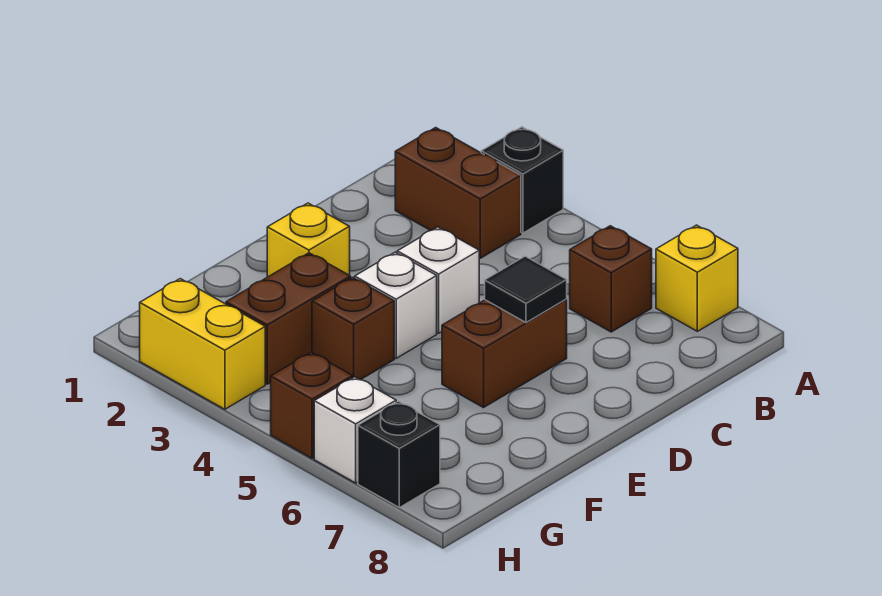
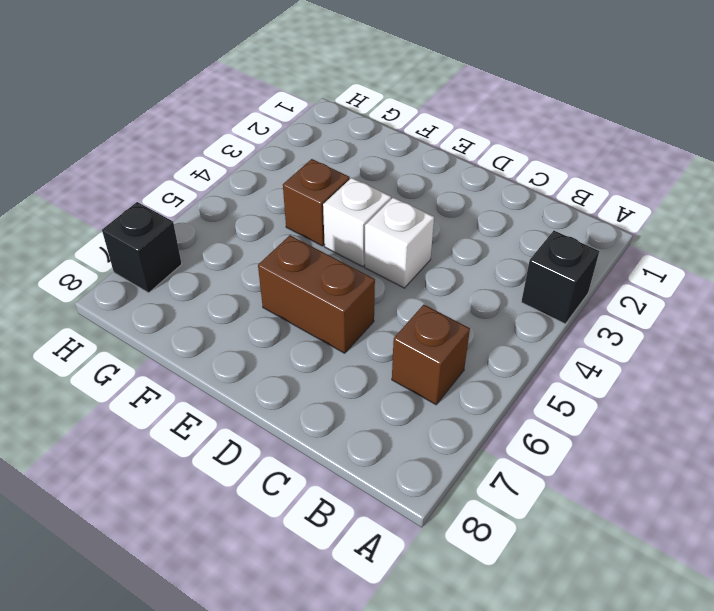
none -> yellow brick A7 level 1
none -> brown brick B2:B3 level 1
none -> yellow brick E2 level 1

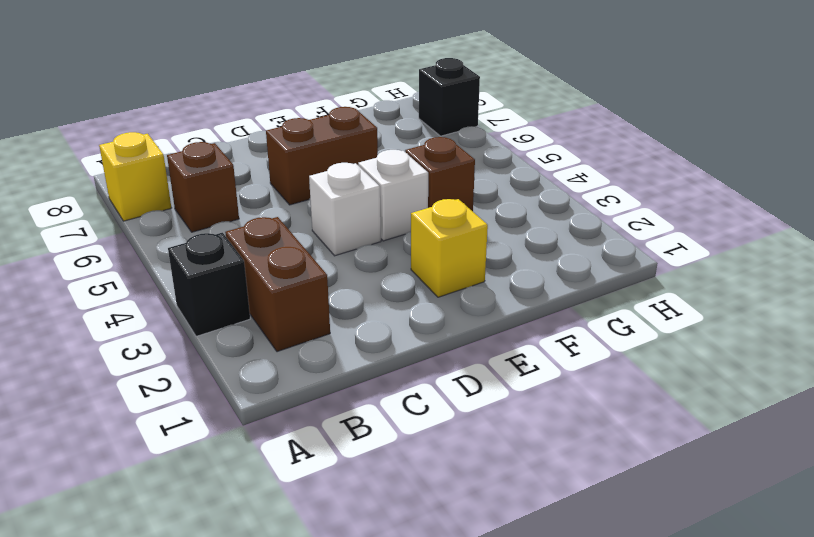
none -> brown brick F3:G3 level 1
none -> yellow brick H2:H3 level 1
none -> brown brick H5 level 1

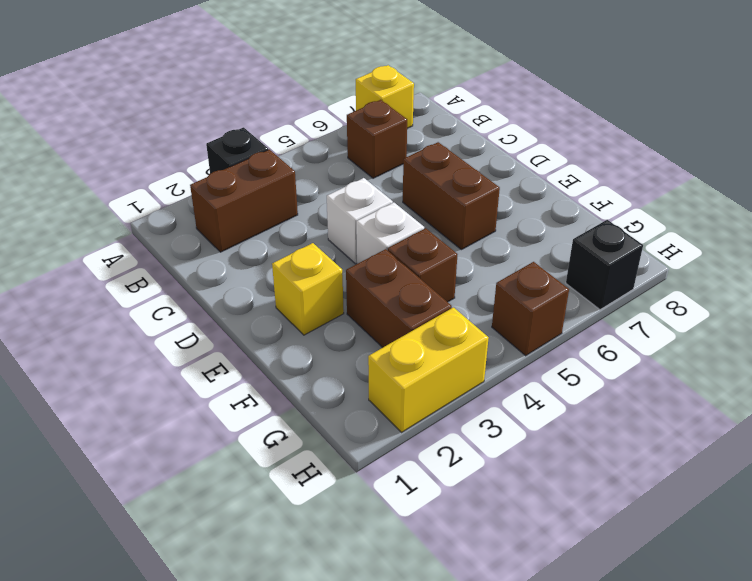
none -> white brick H6 level 1
none -> black tile D6 level 2

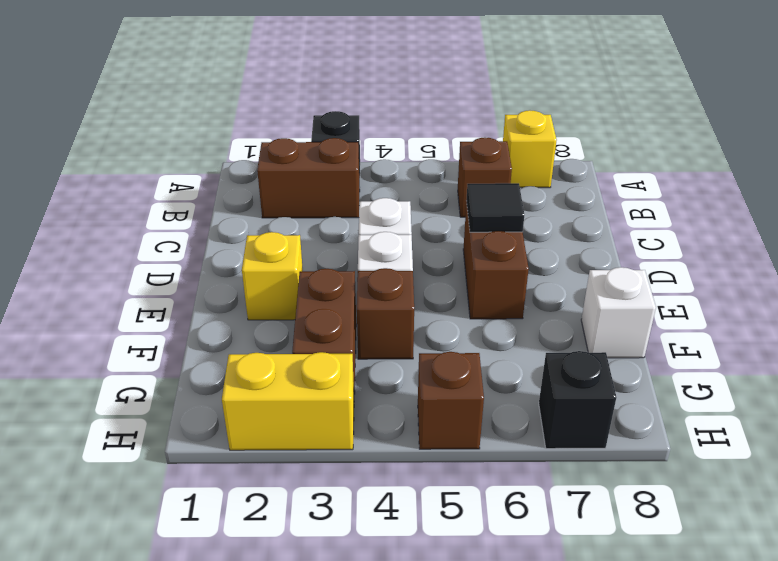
white brick F8 level 1 -> white brick H6 level 1

